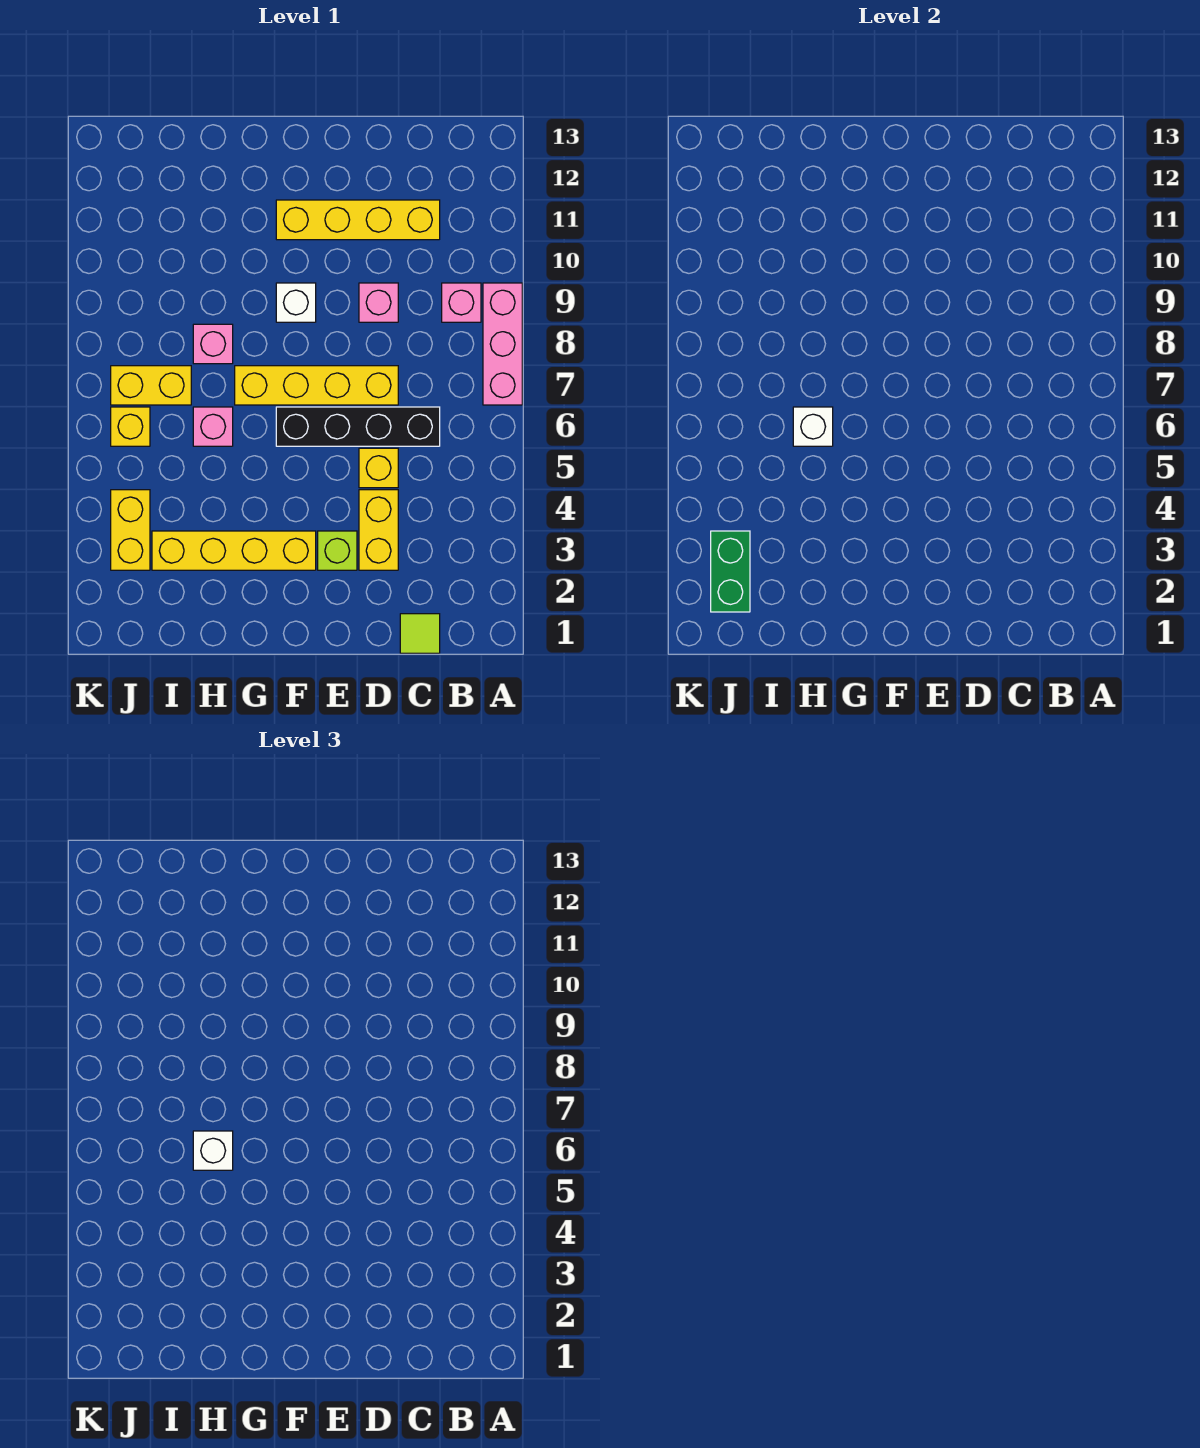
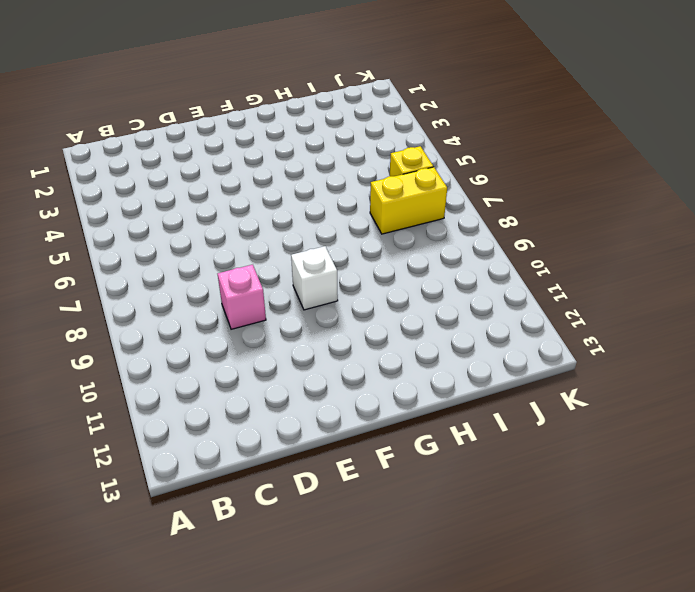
none -> pink brick A7:A9 level 1
none -> pink brick B9 level 1
none -> lime tile C1 level 1

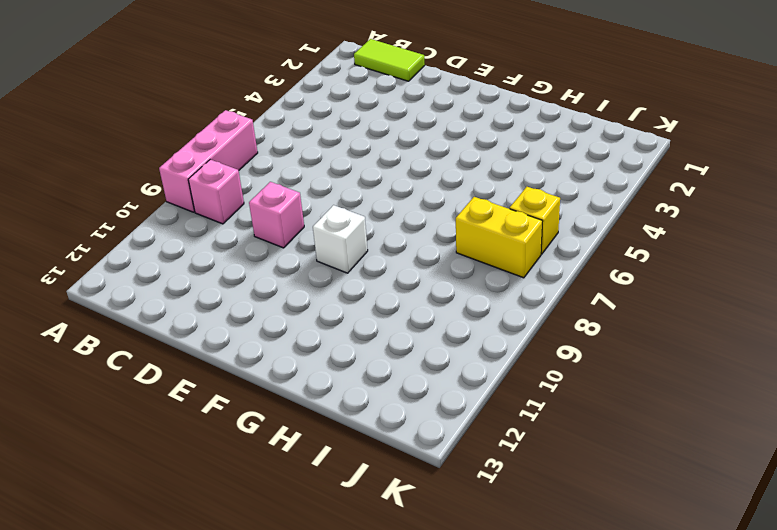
lime tile B1:C1 level 1 -> lime tile C1 level 1
none -> black brick C6:F6 level 1
none -> yellow brick C11:F11 level 1
none -> yellow brick D3:D4 level 1

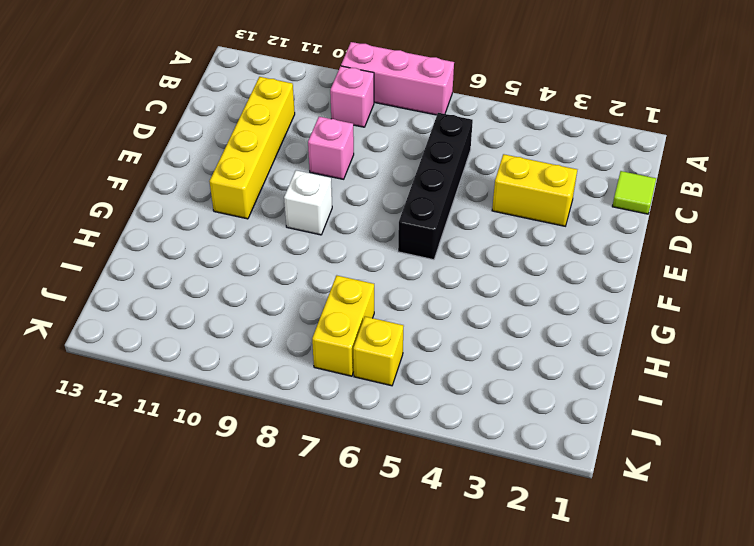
none -> yellow brick D5 level 1
none -> yellow brick D7:G7 level 1
none -> lime brick E3 level 1

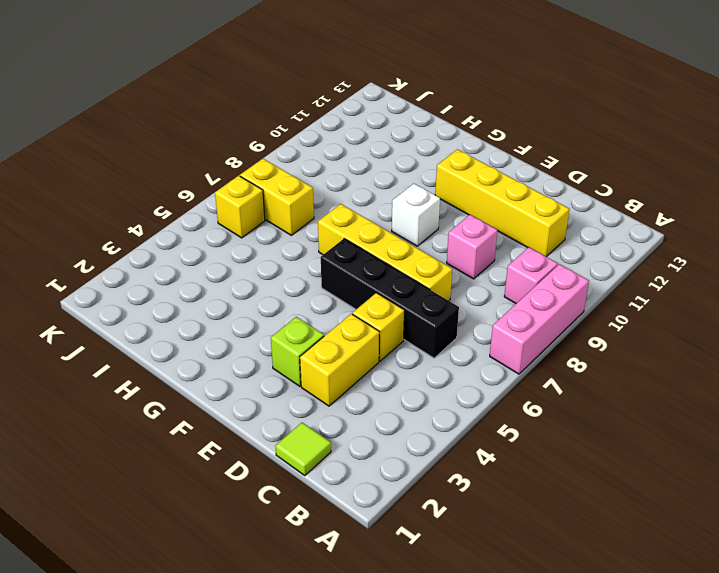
none -> yellow brick F3:I3 level 1
none -> pink brick H6 level 1
none -> pink brick H8 level 1

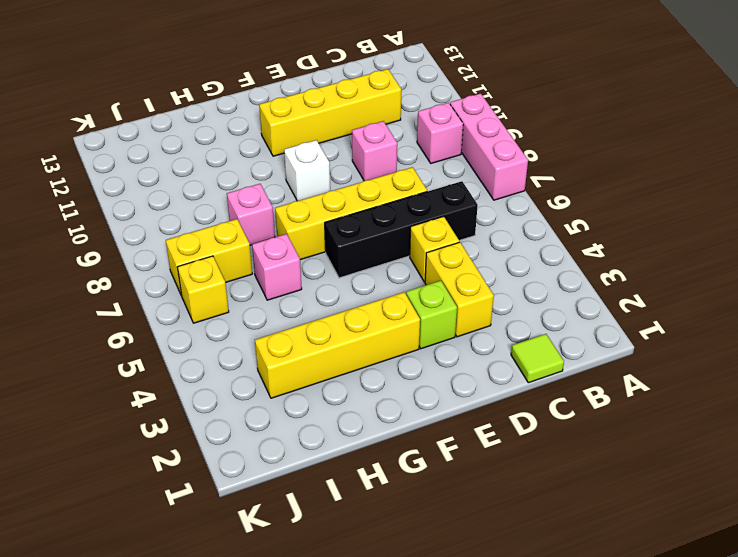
none -> yellow brick J3:J4 level 1
none -> white brick H6 level 2
none -> green brick J2:J3 level 2

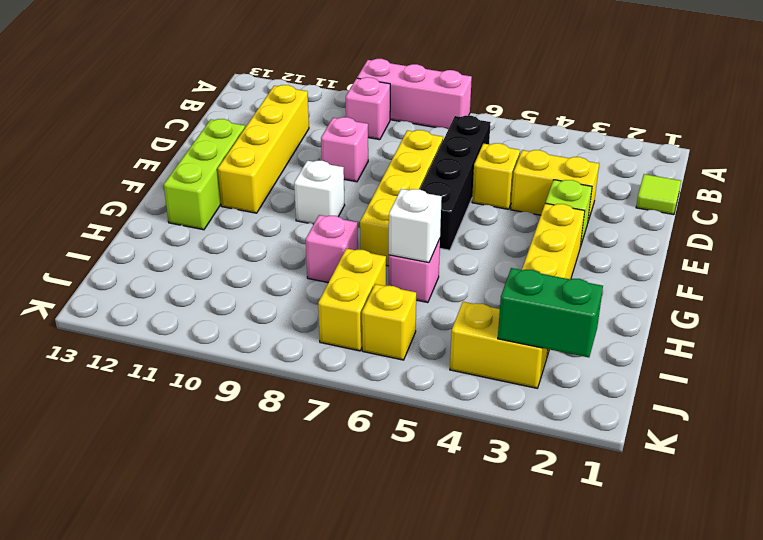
lime brick E12:G12 level 1 -> none
none -> white brick H6 level 3

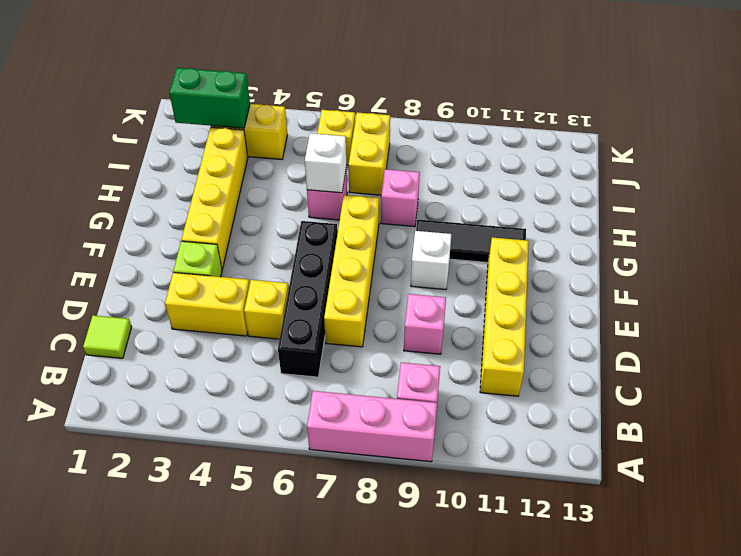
black tile G9:G11 level 1 -> none
none -> white brick H6 level 3

